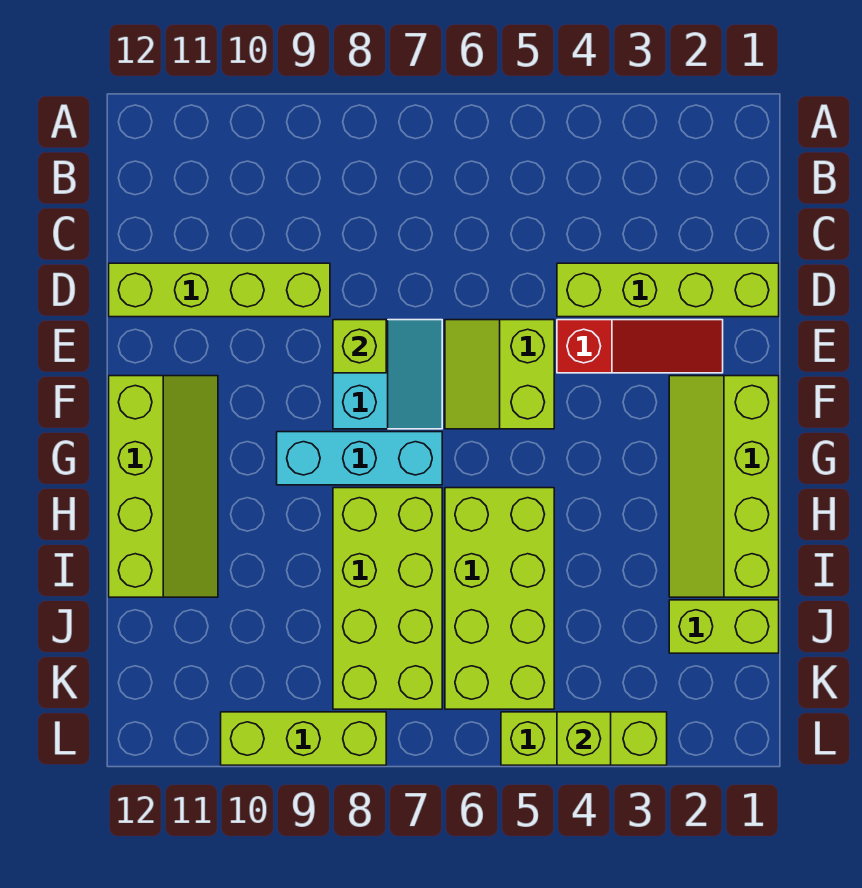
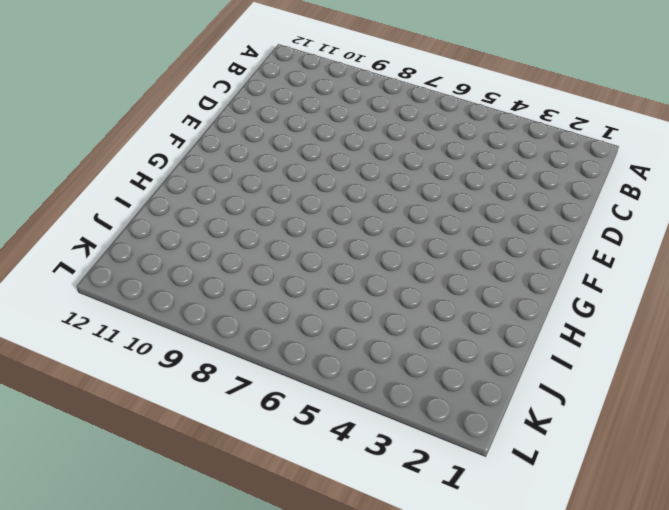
none -> lime brick D1:D4 level 1
none -> lime brick D9:D12 level 1
none -> red slope E2:E4 level 1 top 4

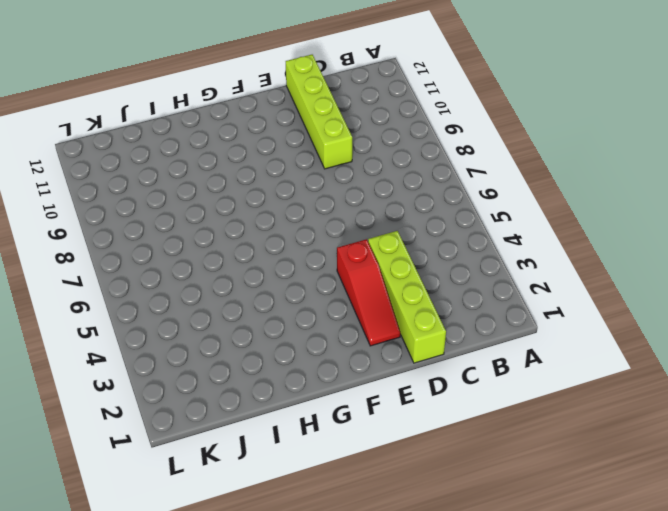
none -> lime slope E5:F6 level 1 top 5
none -> cyan slope E7:F8 level 1 top 8
none -> lime slope F1:I2 level 1 top 1

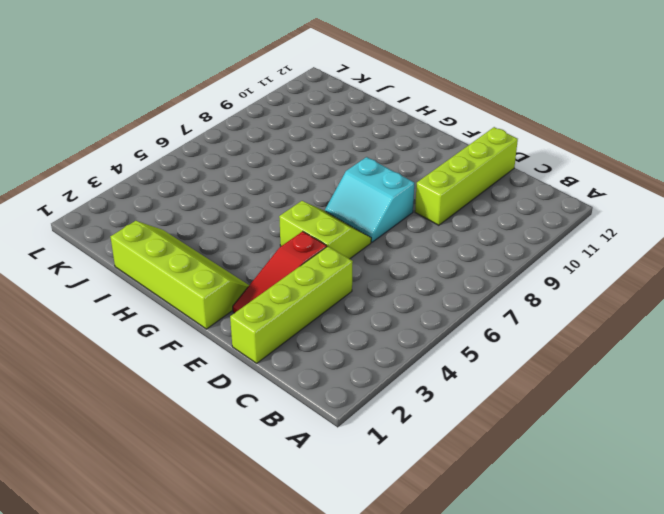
none -> lime slope F11:I12 level 1 top 12
none -> cyan brick G7:G9 level 1
none -> lime brick H5:K6 level 1

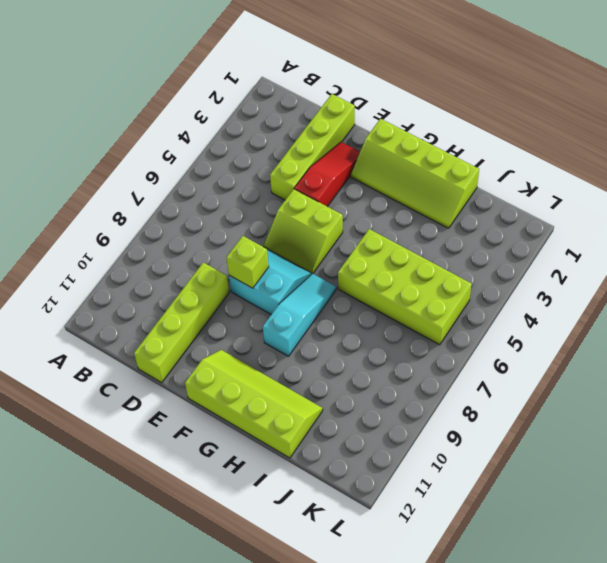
cyan slope G7:G9 level 1 top 9 -> cyan brick G7:G9 level 1
none -> lime brick H7:K8 level 1
none -> lime brick J1:J2 level 1
none -> lime brick L3:L5 level 1

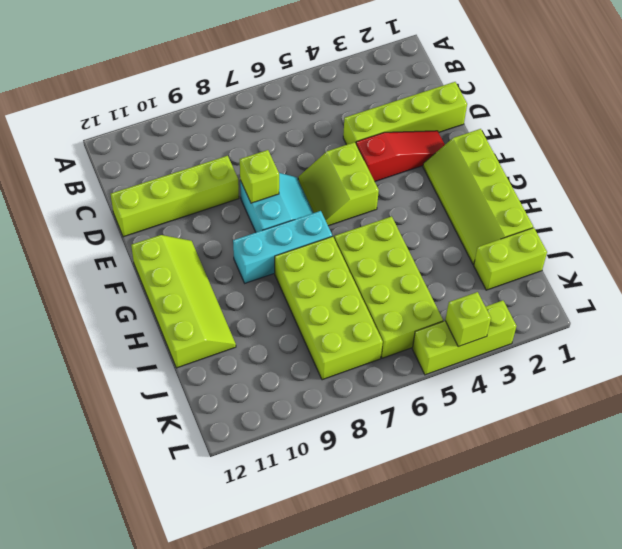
none -> lime brick L8:L10 level 1

